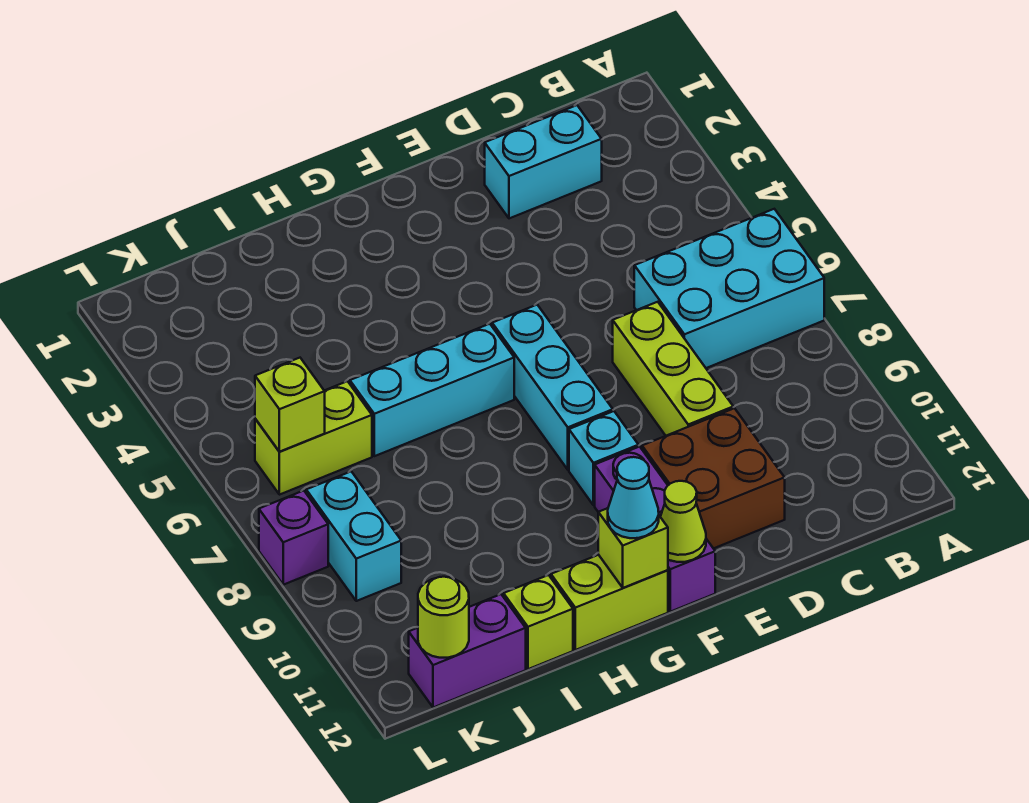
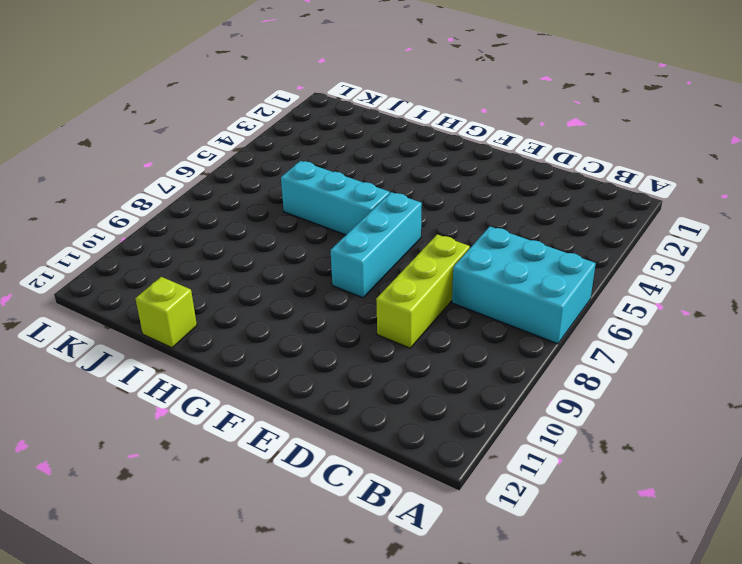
none -> cyan brick C2:D2 level 1
none -> brown brick D10:E11 level 1
none -> cyan brick F9 level 1

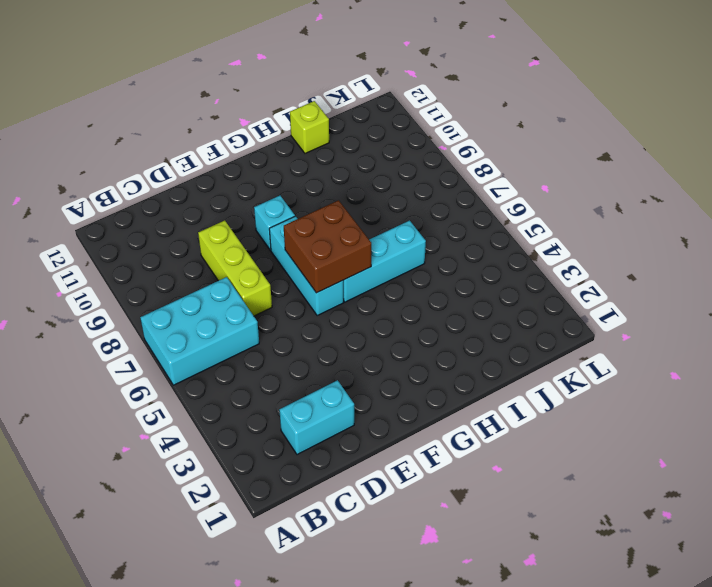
brown brick F6:G7 level 2 -> brown brick D10:E11 level 1
none -> purple brick F10:F12 level 1
none -> lime brick G12:H12 level 1
none -> lime brick J6:K6 level 1

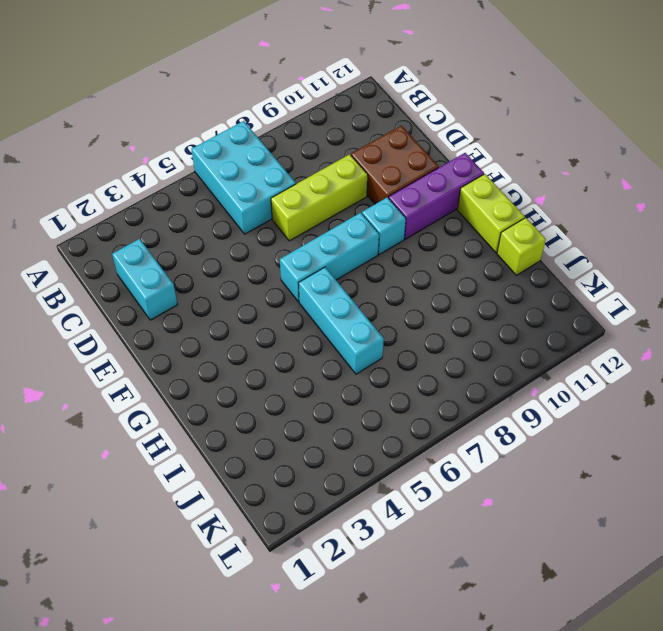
none -> lime brick J6:K6 level 1
none -> purple brick J12:K12 level 1
none -> cyan brick K8:K9 level 1

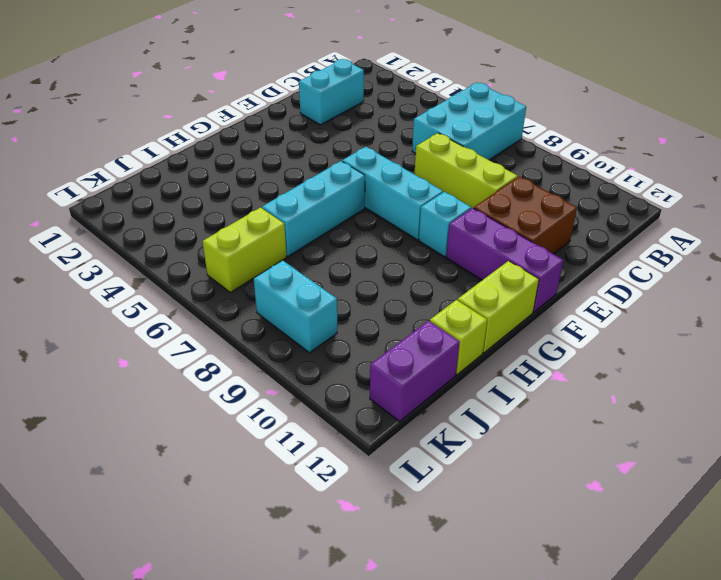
none -> purple brick L8 level 1
none -> lime cone F12 level 2
none -> lime brick G12 level 2

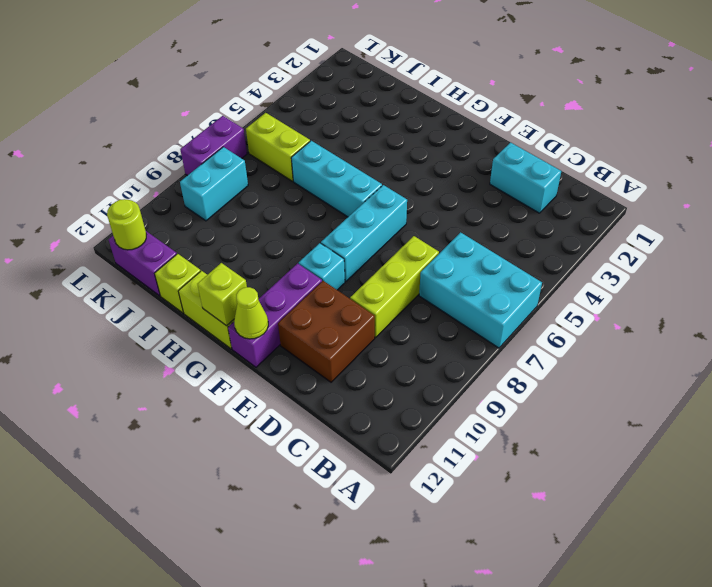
purple brick L7:L8 level 1 -> purple brick L8 level 1
none -> lime brick K6 level 2
none -> cyan cone G12 level 3

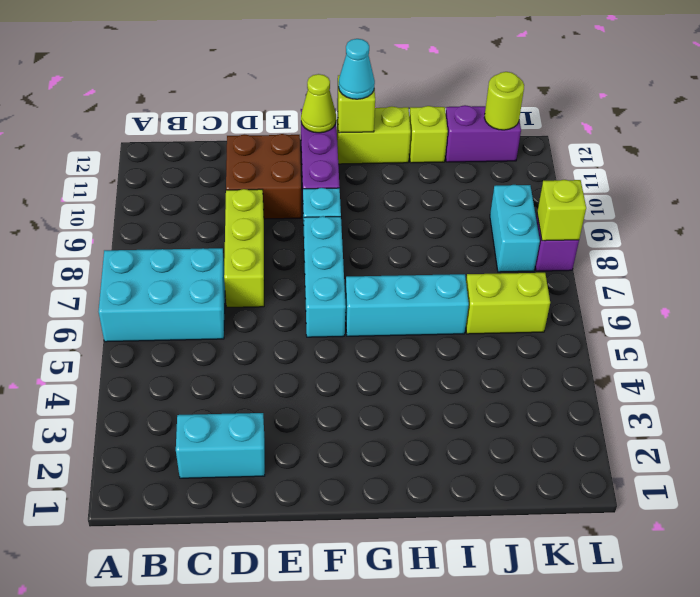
lime brick L8 level 2 -> lime brick K6 level 2

